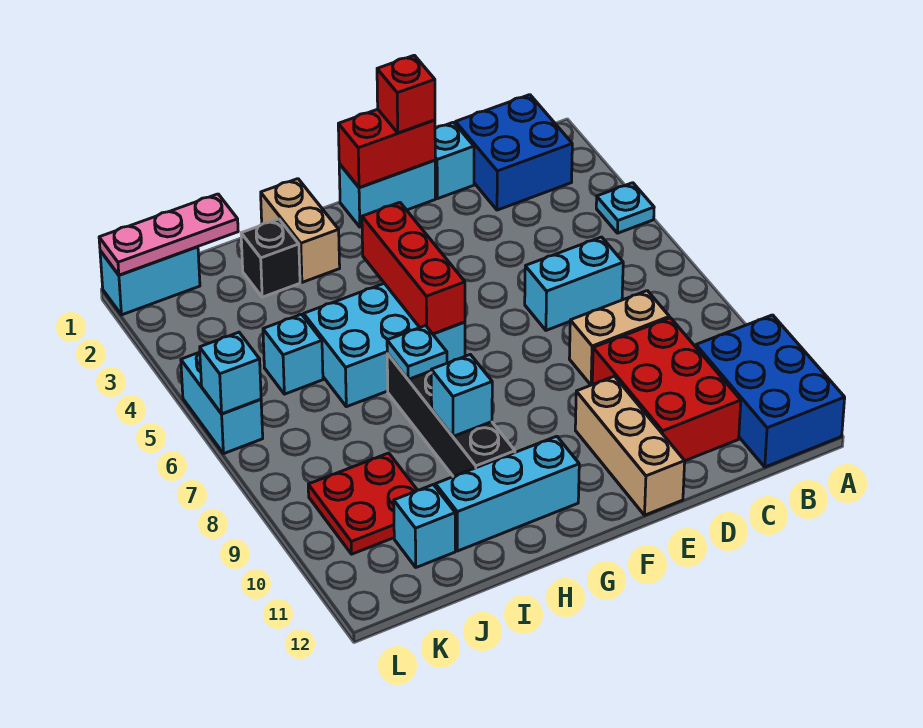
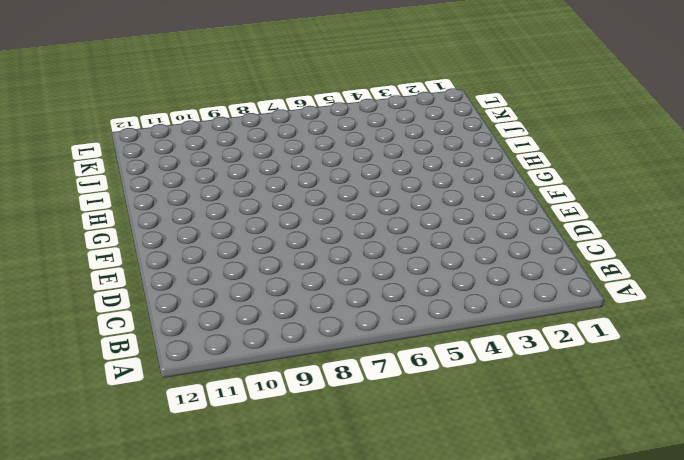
none -> cyan plate A4 level 1
none -> blue brick A10:B12 level 1
none -> blue brick B1:C2 level 1

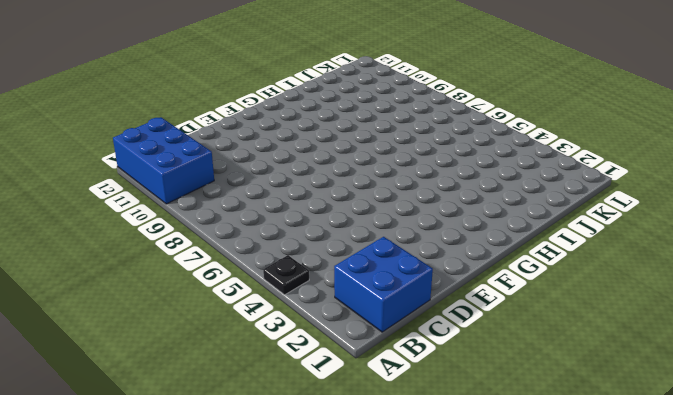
black plate A4 level 1 -> cyan plate A4 level 1
none -> cyan brick C6:D6 level 1
none -> tan brick C8:D8 level 1
none -> red brick C9:D11 level 1

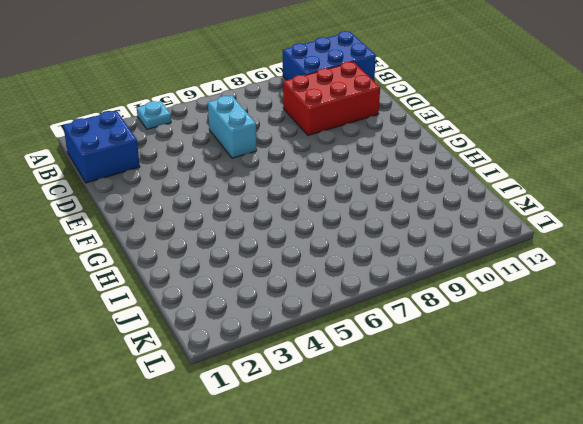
none -> tan brick C8:D8 level 1
none -> cyan brick D1 level 1
none -> cyan brick E1:F1 level 1

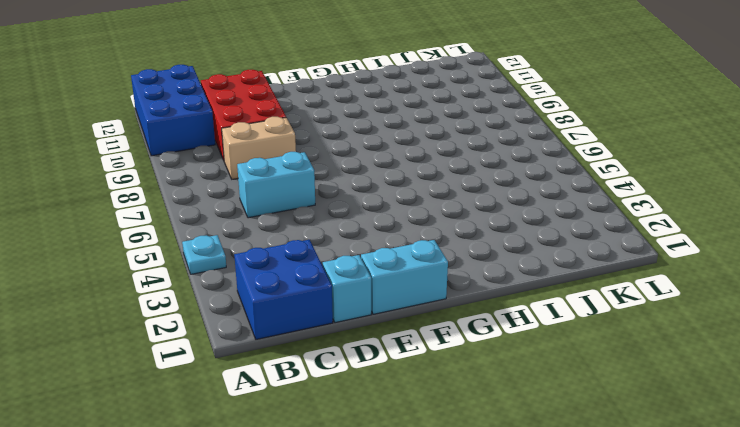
none -> tan brick E10:E12 level 1
none -> cyan brick G5:I6 level 1
none -> cyan brick G11:I11 level 1

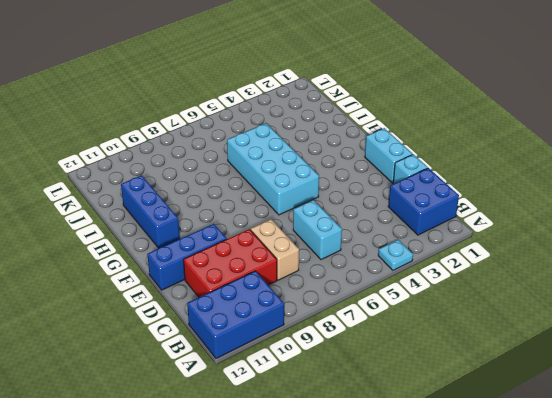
blue brick E10:E12 level 1 -> tan brick E10:E12 level 1
cyan brick F5:I6 level 1 -> cyan brick G5:I6 level 1
blue brick G11:I11 level 1 -> cyan brick G11:I11 level 1
none -> tan brick H1:H2 level 1
none -> black brick H7:H10 level 1
none -> black brick I2 level 1

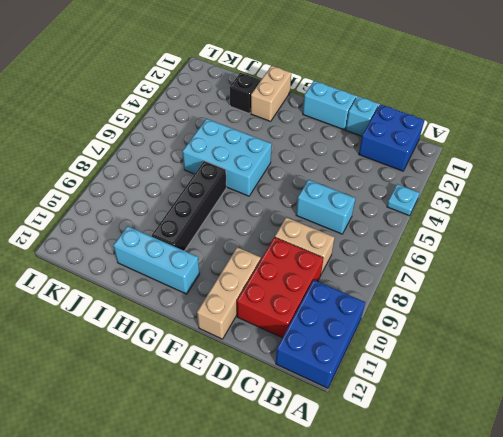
none -> cyan brick J5 level 1
none -> red plate J9:K10 level 1
none -> cyan brick J11 level 1

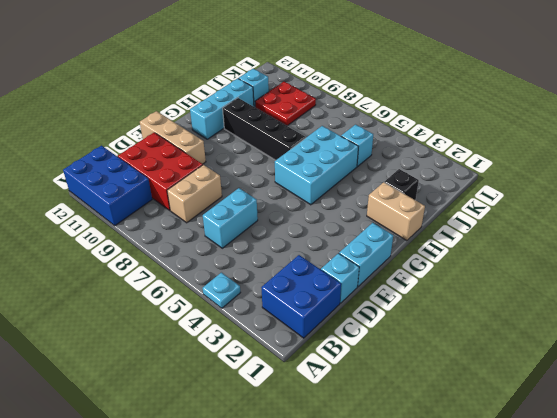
none -> cyan brick K1:L1 level 1
none -> cyan brick L5:L6 level 1
none -> red brick E1:F1 level 2

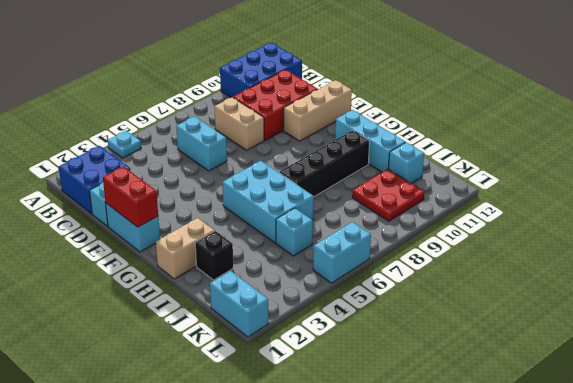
none -> red brick G4:G6 level 2
none -> cyan plate H7 level 2
none -> cyan brick H9 level 2

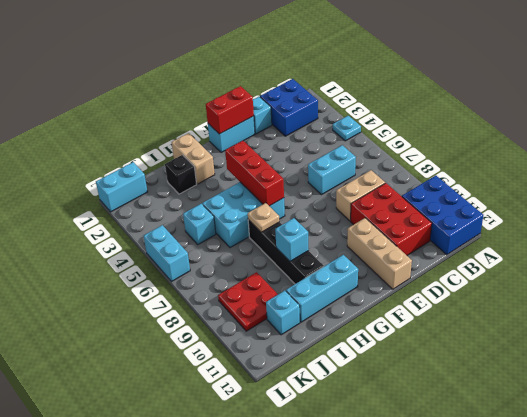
tan plate H7 level 2 -> cyan plate H7 level 2
none -> pink plate J1:L1 level 2
none -> cyan brick L6 level 2
none -> red brick E1 level 3

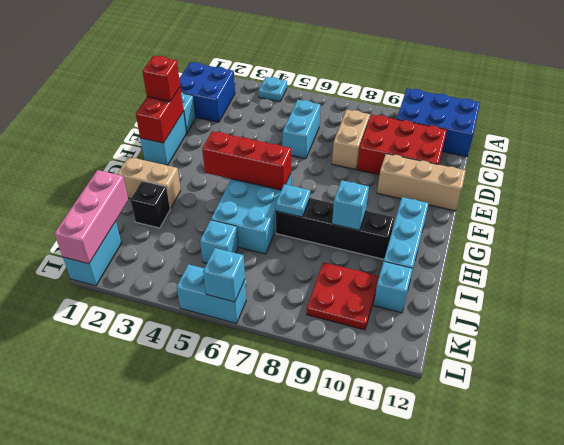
pink brick J1:L1 level 2 -> pink plate J1:L1 level 2

